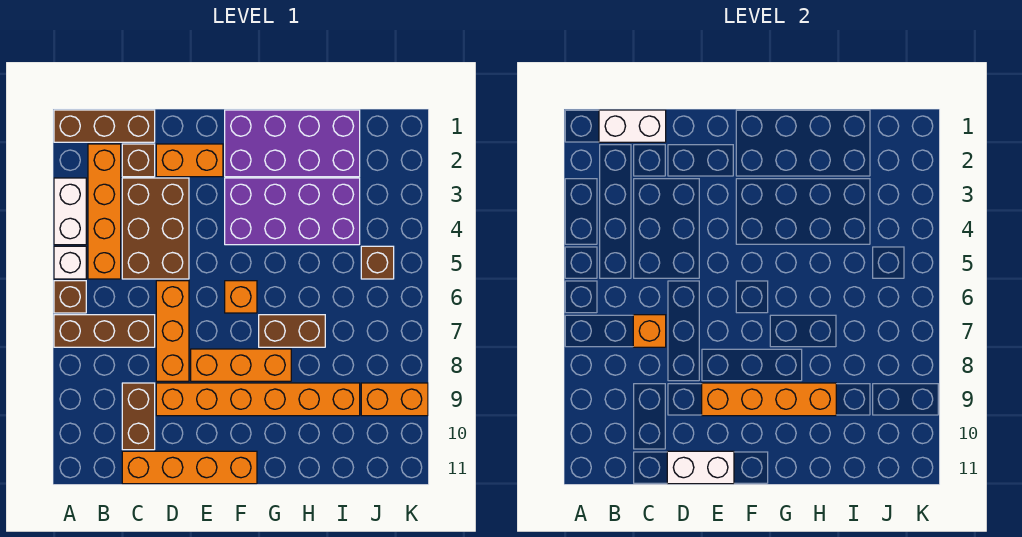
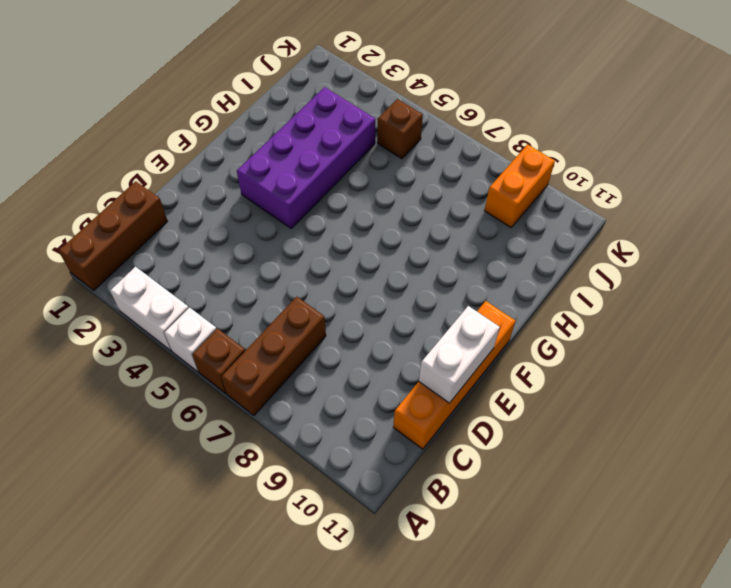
none -> orange brick B2:B5 level 1
none -> brown brick C2 level 1
none -> brown brick C3:D5 level 1

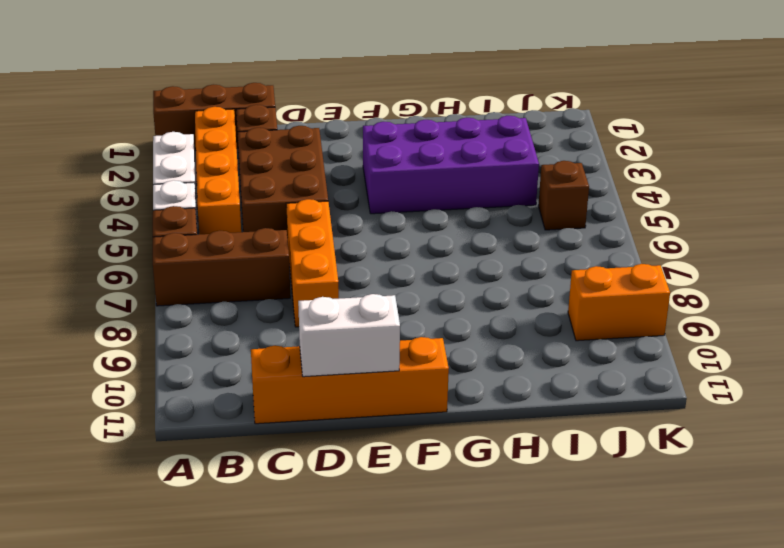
none -> brown brick C9:C10 level 1
none -> orange brick D2:E2 level 1
none -> orange brick D9:I9 level 1

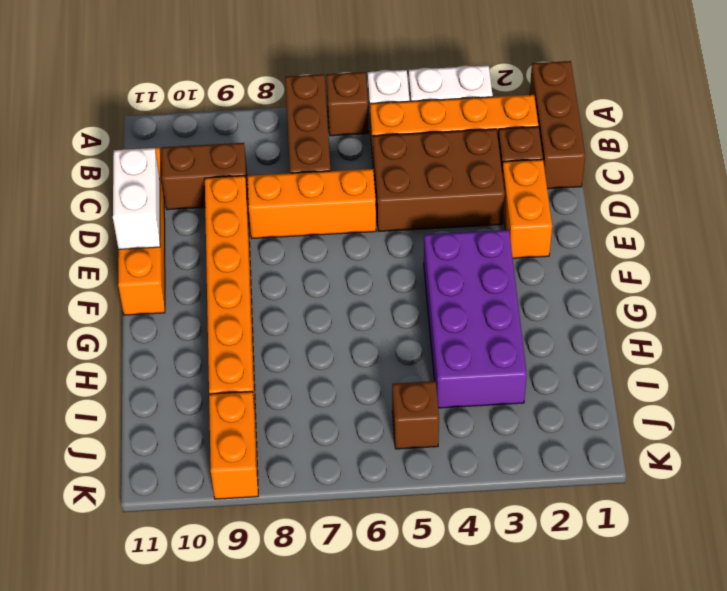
none -> orange brick E8:G8 level 1
none -> purple brick F1:I2 level 1
none -> orange brick F6 level 1

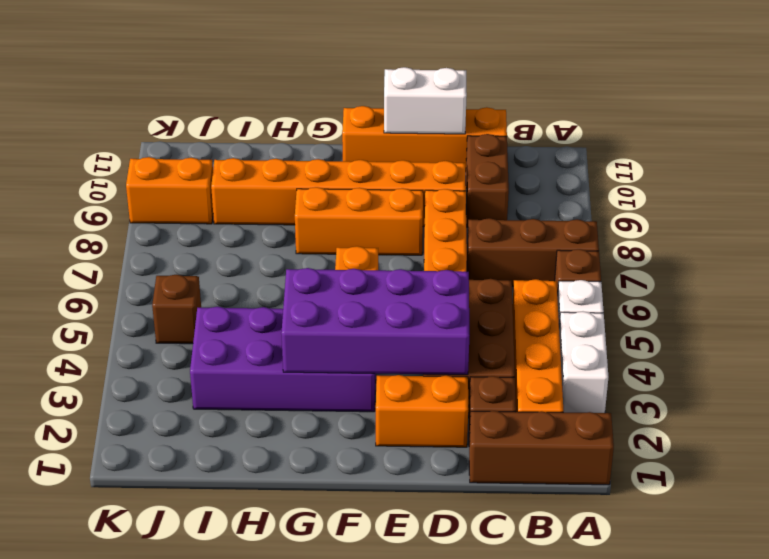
purple brick D3:G4 level 2 -> purple brick F1:I2 level 1
none -> brown brick G7:H7 level 1
none -> white brick B1:C1 level 2
none -> orange brick C7 level 2

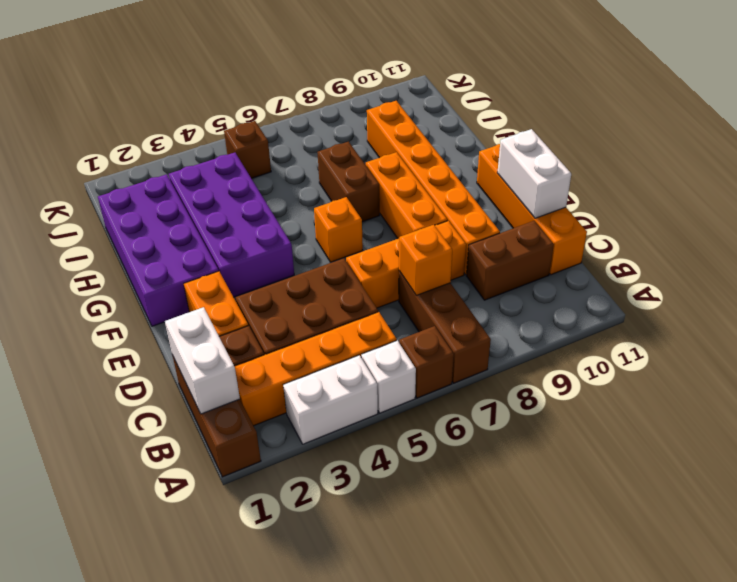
none -> orange brick J9:K9 level 1
none -> orange brick E9:H9 level 2

